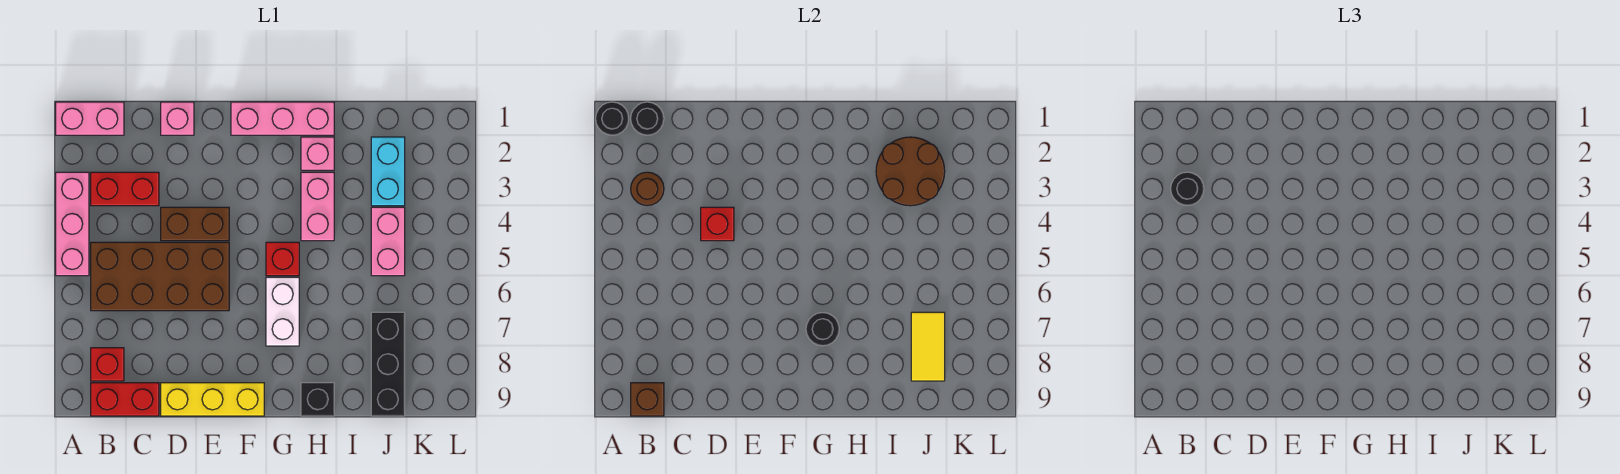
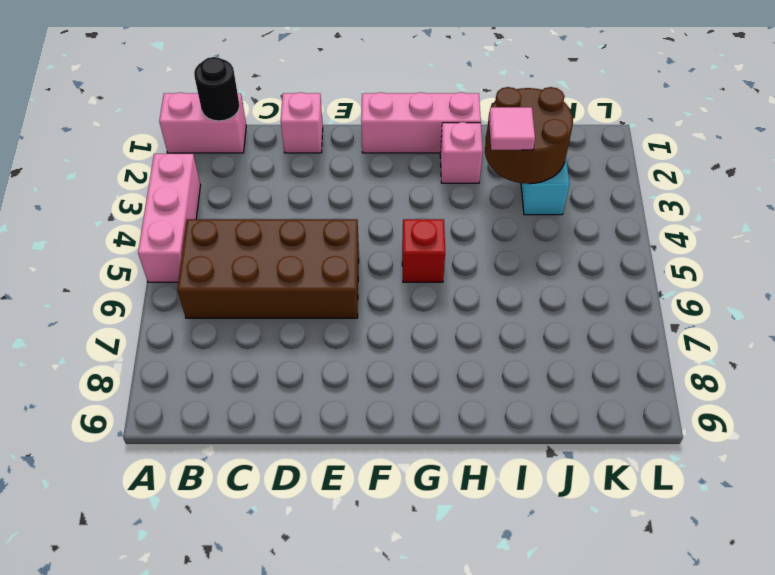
pink tile I3 level 3 -> none
none -> red brick B3:C3 level 1
none -> red brick B8 level 1
none -> red brick B9:C9 level 1

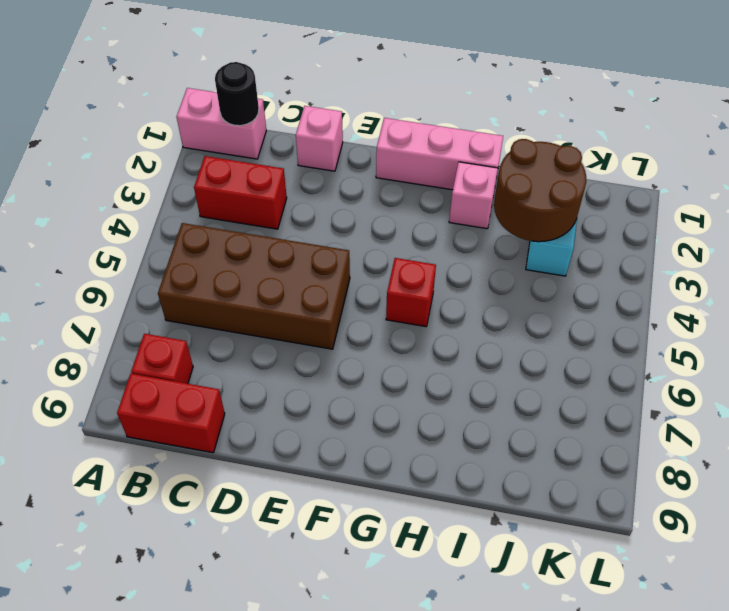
none -> pink brick A3:A5 level 1
none -> brown brick D4:E4 level 1
none -> yellow brick D9:F9 level 1

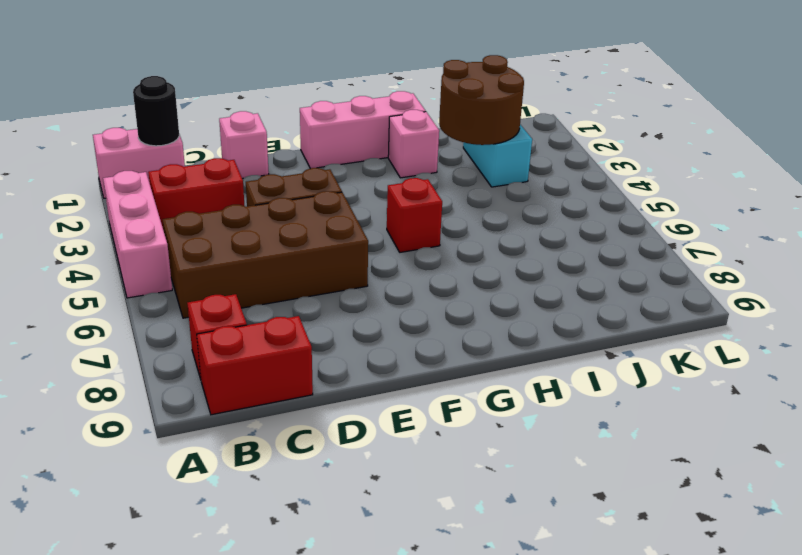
none -> yellow brick D9:F9 level 1
none -> white brick G6:G7 level 1
none -> pink brick H3:H4 level 1

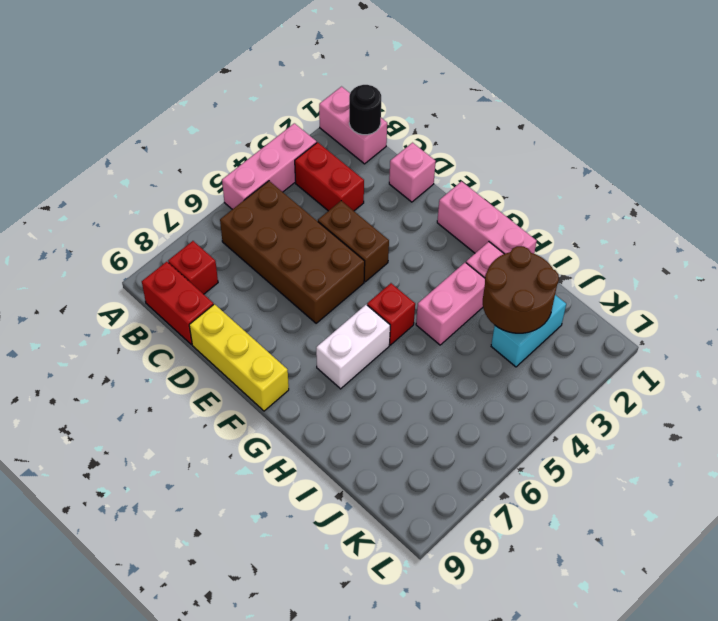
none -> black brick H9 level 1
none -> pink brick J4:J5 level 1
none -> black brick J7:J9 level 1

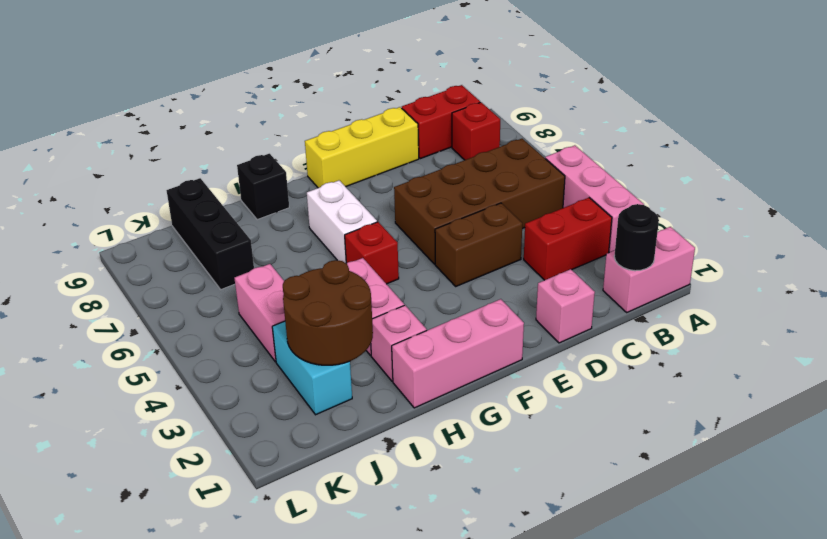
none -> black round brick A1 level 2
none -> brown round brick B3 level 2
none -> brown brick B9 level 2

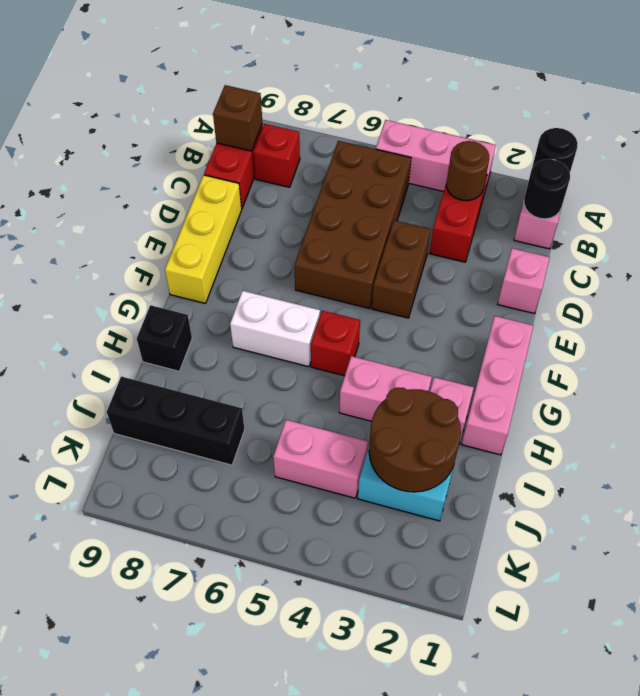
none -> red brick D4 level 2
none -> black round brick G7 level 2
none -> yellow tile J7:J8 level 2

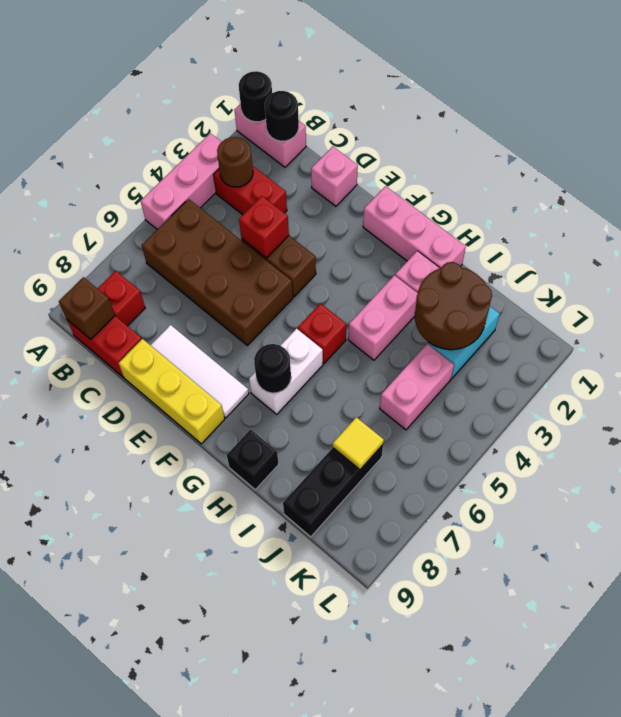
white tile D8:F8 level 1 -> none
yellow tile J7 level 2 -> yellow tile J7:J8 level 2
none -> black round brick B3 level 3

